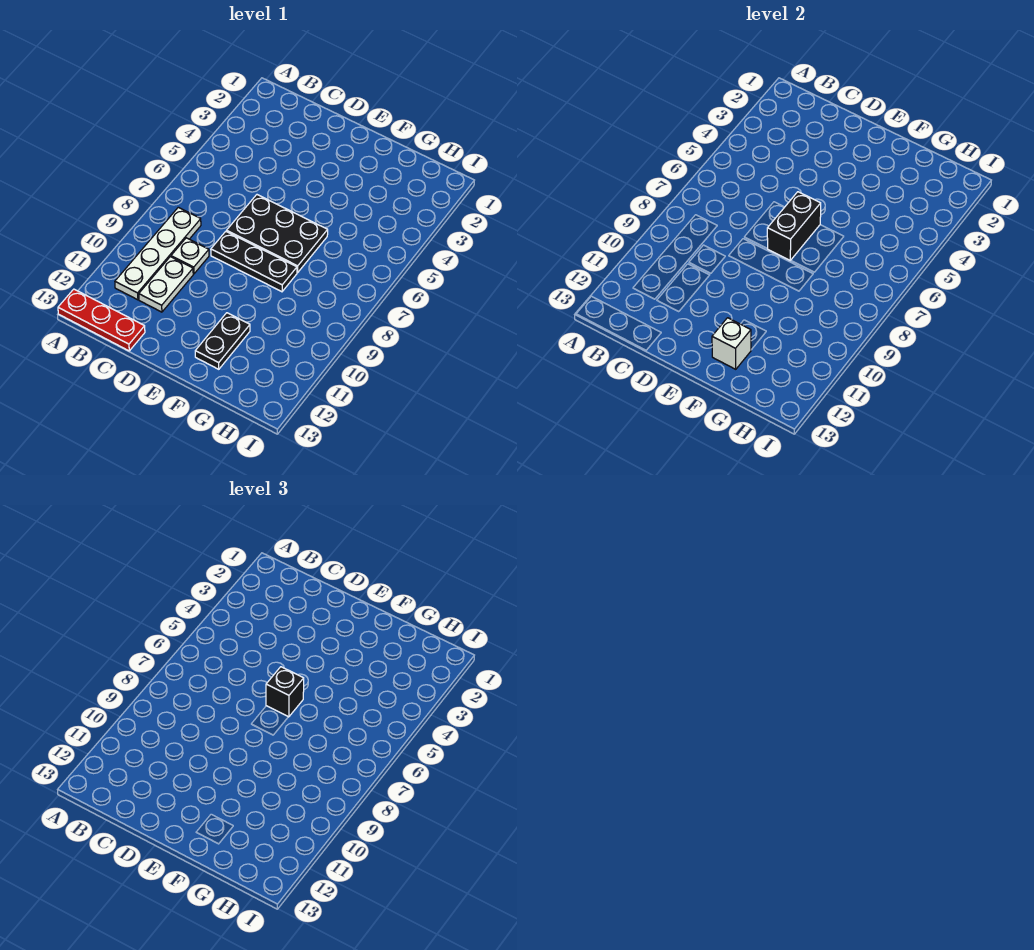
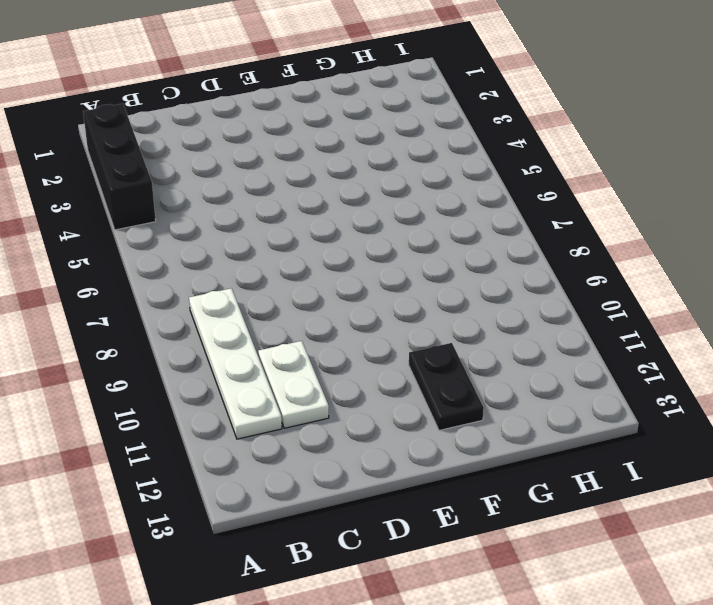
black brick A2:A4 level 1 -> none
none -> red plate A13:C13 level 1
none -> white plate C9 level 1

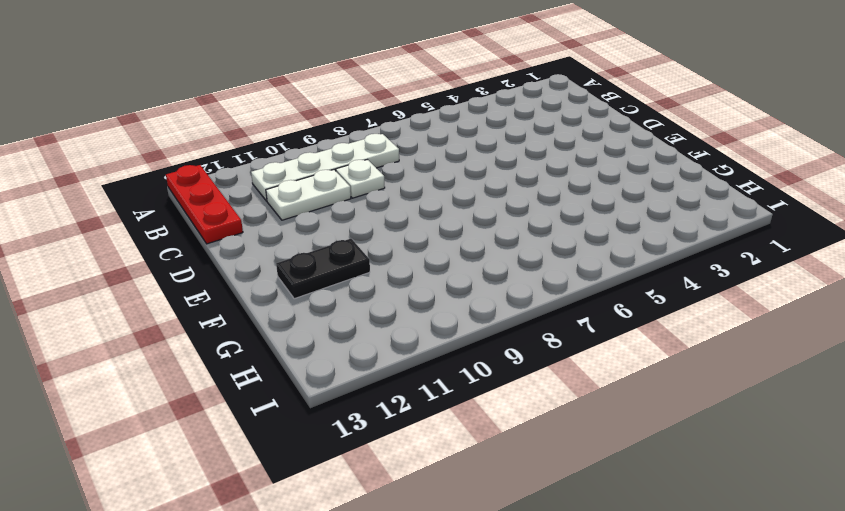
none -> black plate D6:F7 level 1
none -> black plate D8:F8 level 1

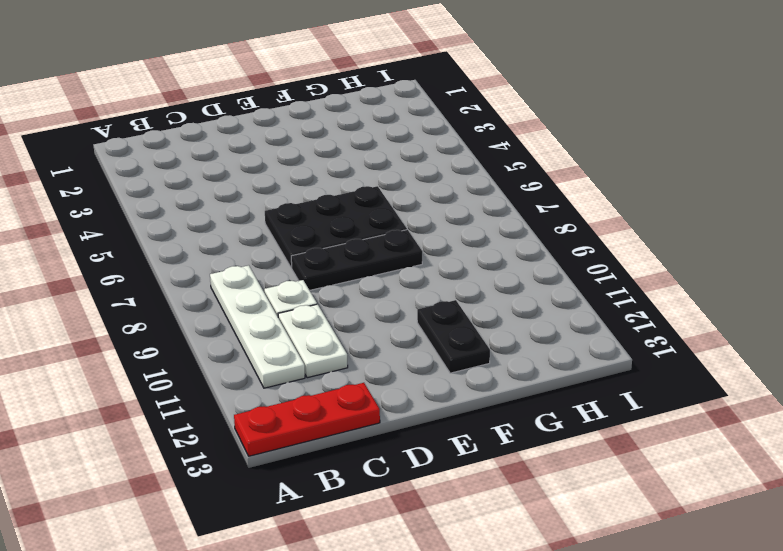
none -> black brick E6:E7 level 2
none -> white brick F12 level 2

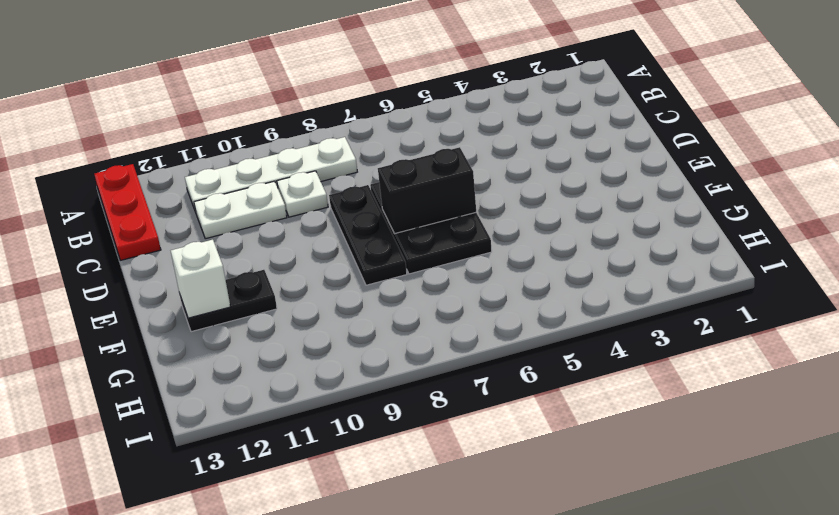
none -> black brick E6 level 3

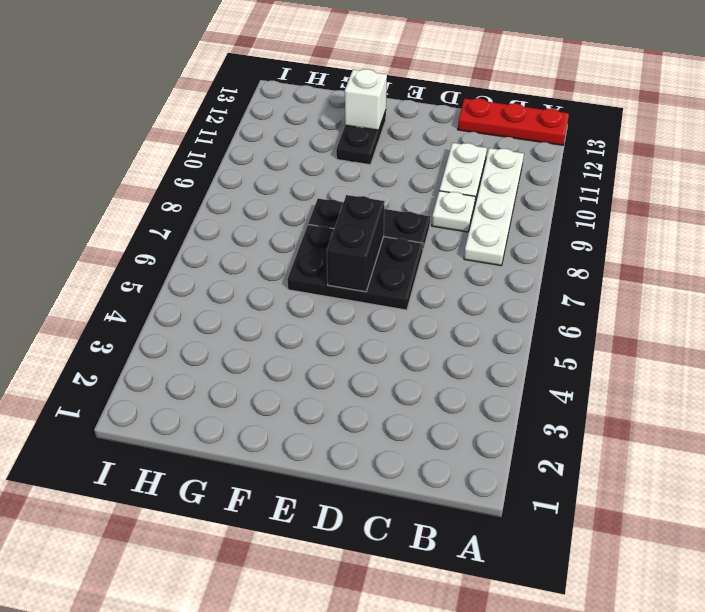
none -> black brick E6 level 3

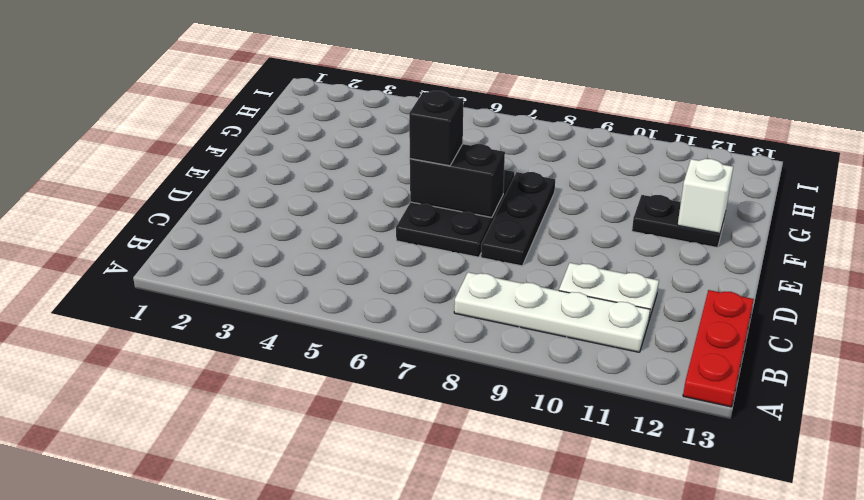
none -> white plate C9 level 1

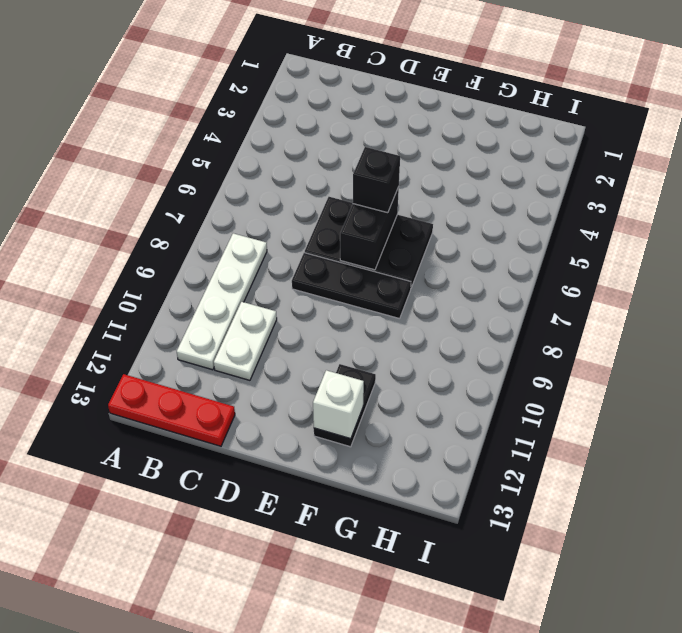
none -> white plate C9 level 1

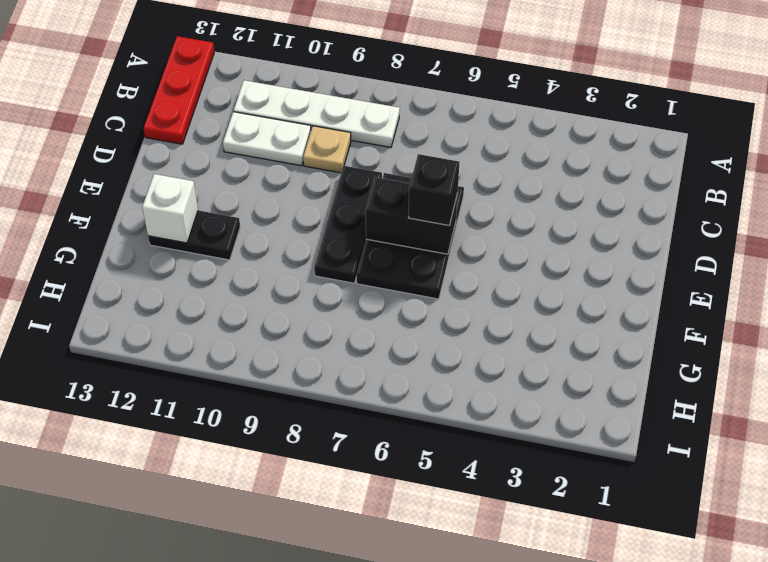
tan plate C9 level 1 -> white plate C9 level 1

